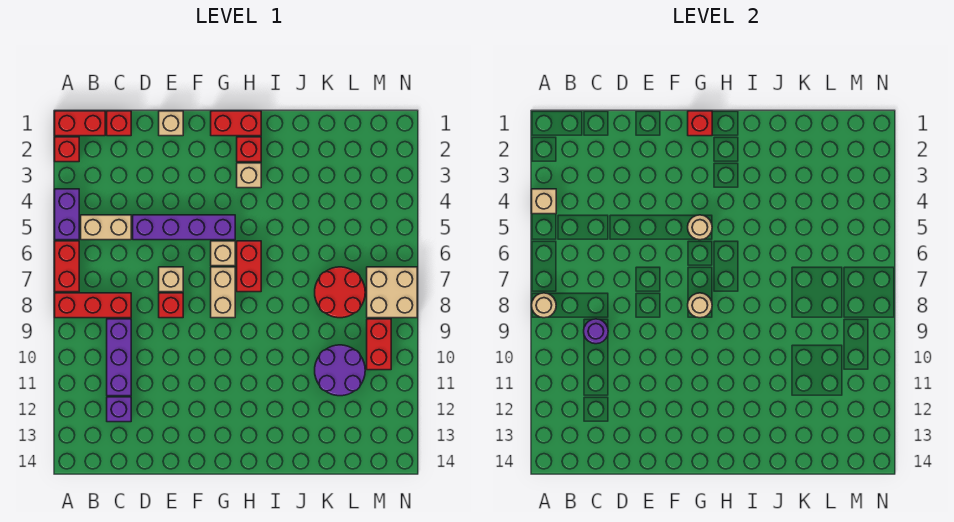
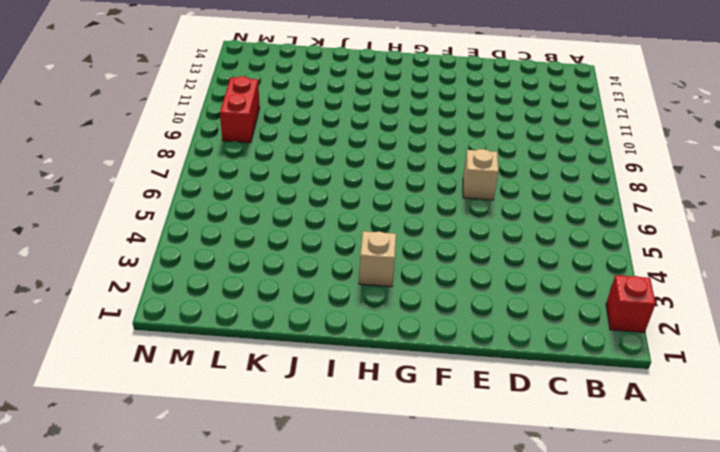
none -> red brick A1:B1 level 1
none -> purple brick A4:A5 level 1
none -> red brick A6:A7 level 1

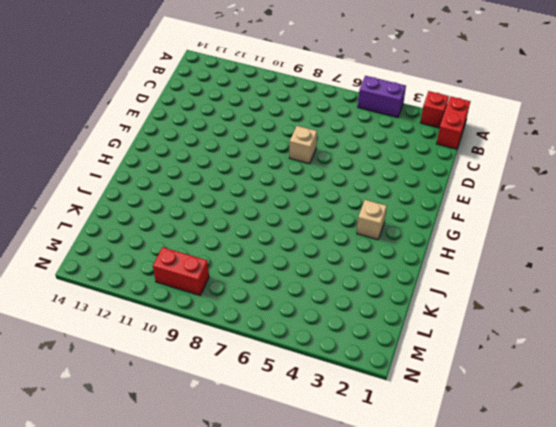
none -> red brick A6:A7 level 1
none -> red brick A8:C8 level 1
none -> tan brick B5:C5 level 1

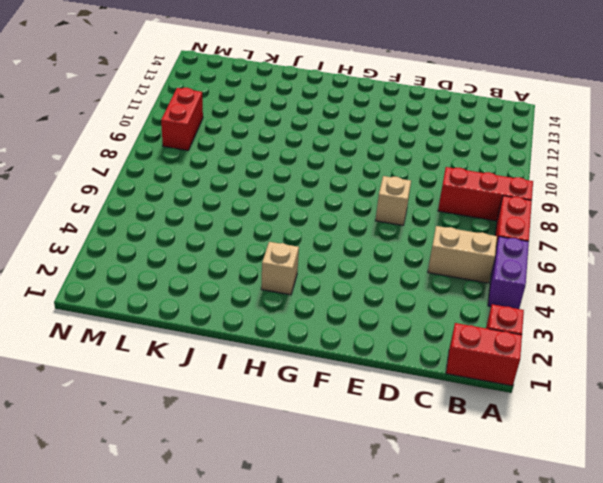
none -> red brick C1 level 1
none -> purple brick C9:C11 level 1
none -> purple brick C12 level 1

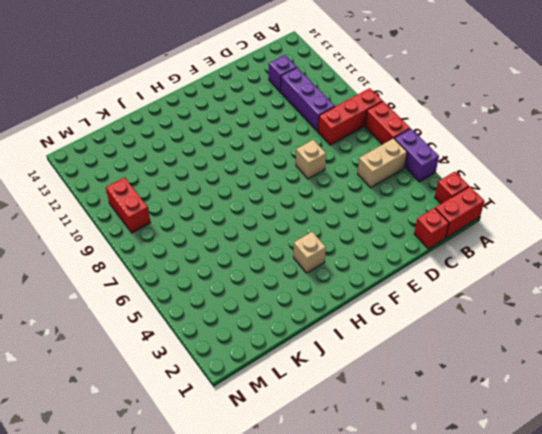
none -> purple brick D5:G5 level 1
none -> tan brick E1 level 1
none -> red brick E8 level 1

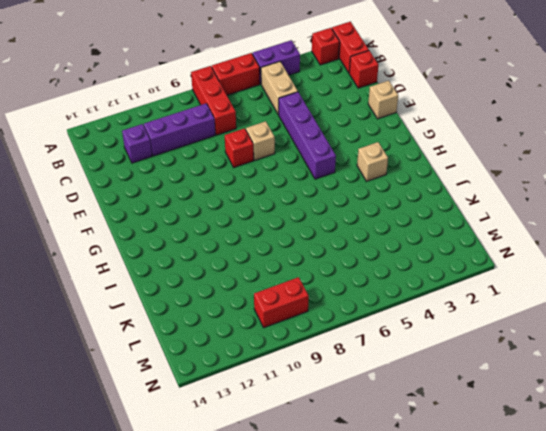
none -> red brick G1:H1 level 1
none -> tan brick G6 level 1
none -> tan brick G7:G8 level 1

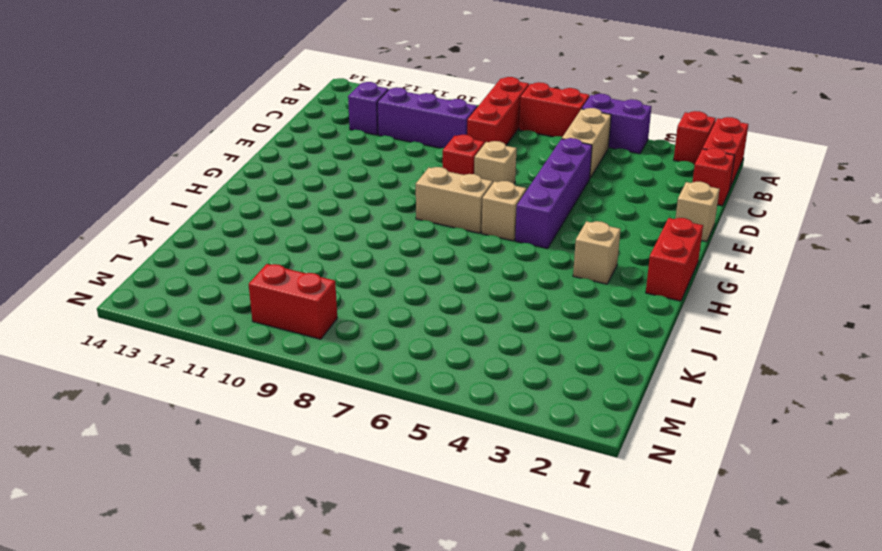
none -> red brick H2 level 1
none -> red brick H6:H7 level 1
none -> red round brick K7:L8 level 1

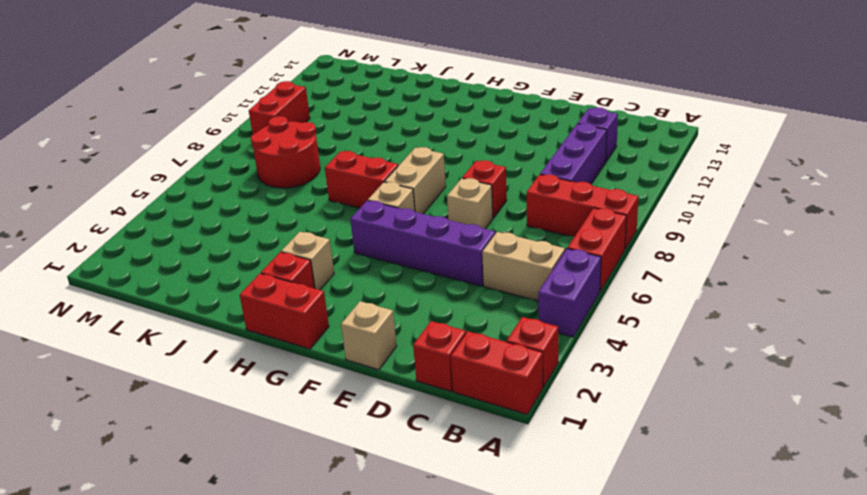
red brick H7:I7 level 1 -> red brick H6:H7 level 1
none -> purple round brick K10:L11 level 1
none -> tan brick M7:N8 level 1
none -> tan brick A4 level 2

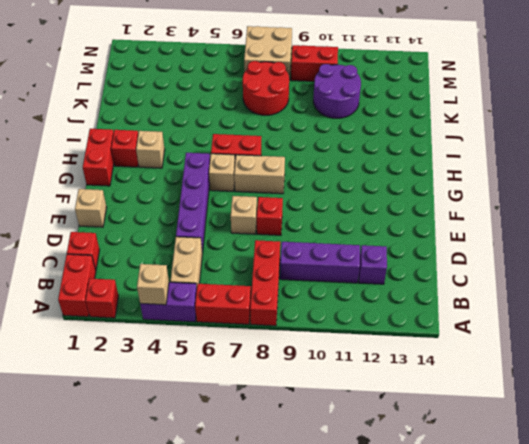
none -> tan round brick A8 level 2
none -> purple round brick C9 level 2
none -> red brick G1 level 2

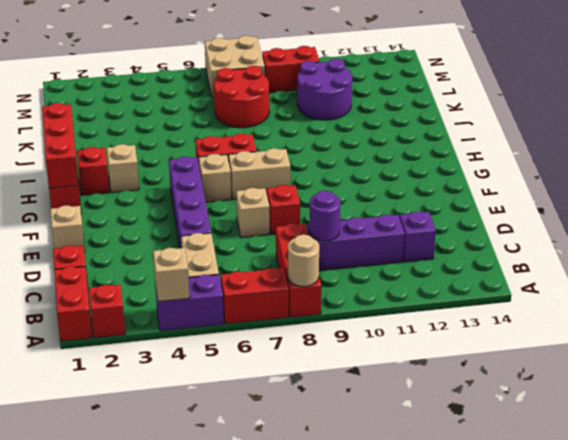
red brick G1:I1 level 2 -> red brick G1 level 2
none -> tan round brick G5 level 2
none -> tan round brick G8 level 2

